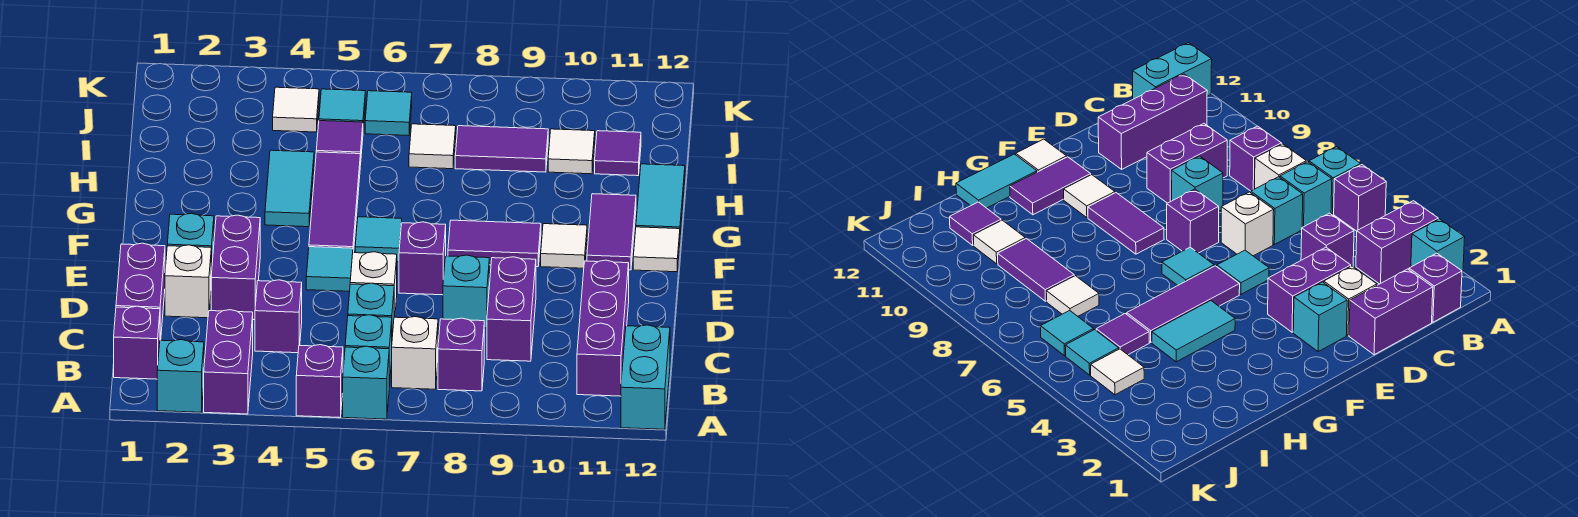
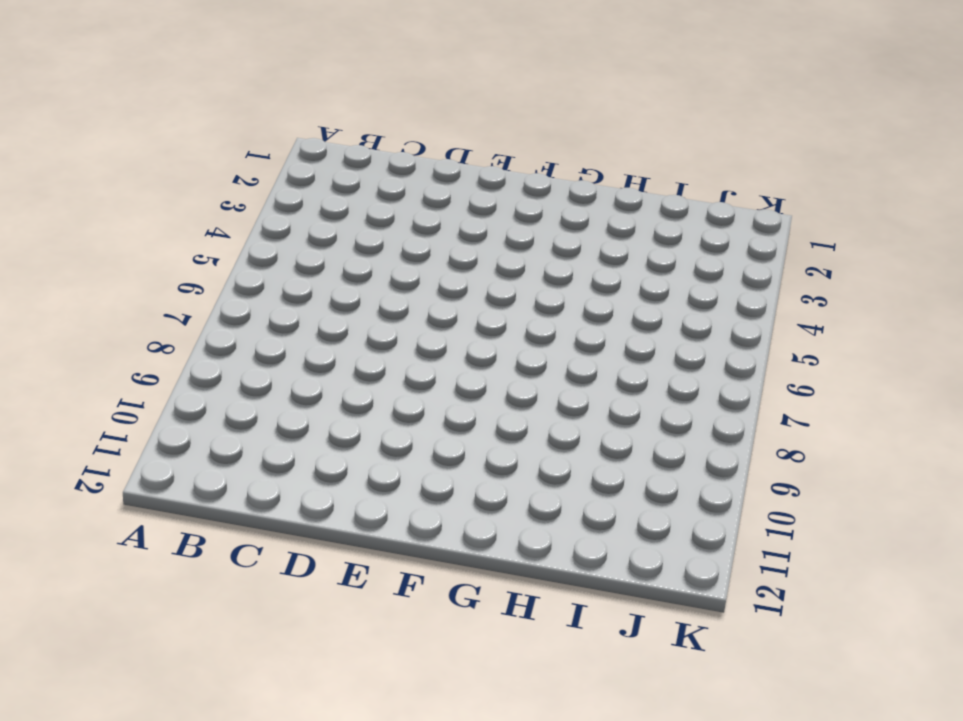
none -> cyan brick A2 level 1
none -> purple brick A3:B3 level 1
none -> purple brick A5 level 1
none -> cyan brick A6 level 1

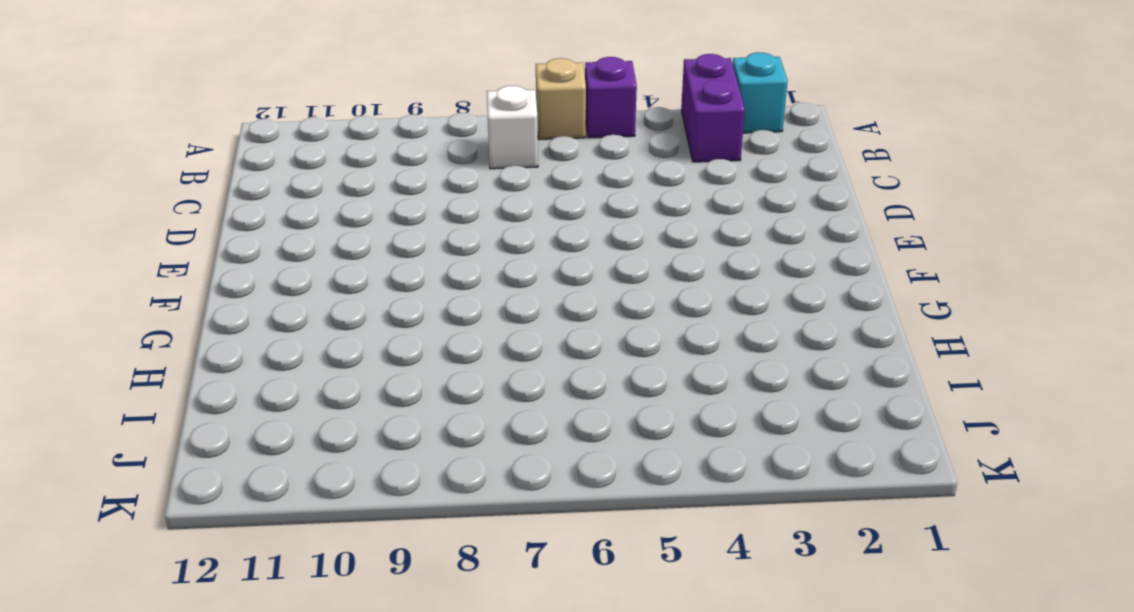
tan brick A6 level 1 -> cyan brick A6 level 1
none -> cyan brick A12:B12 level 1
none -> purple brick B1 level 1
none -> cyan brick B6 level 1
none -> purple brick B8 level 1

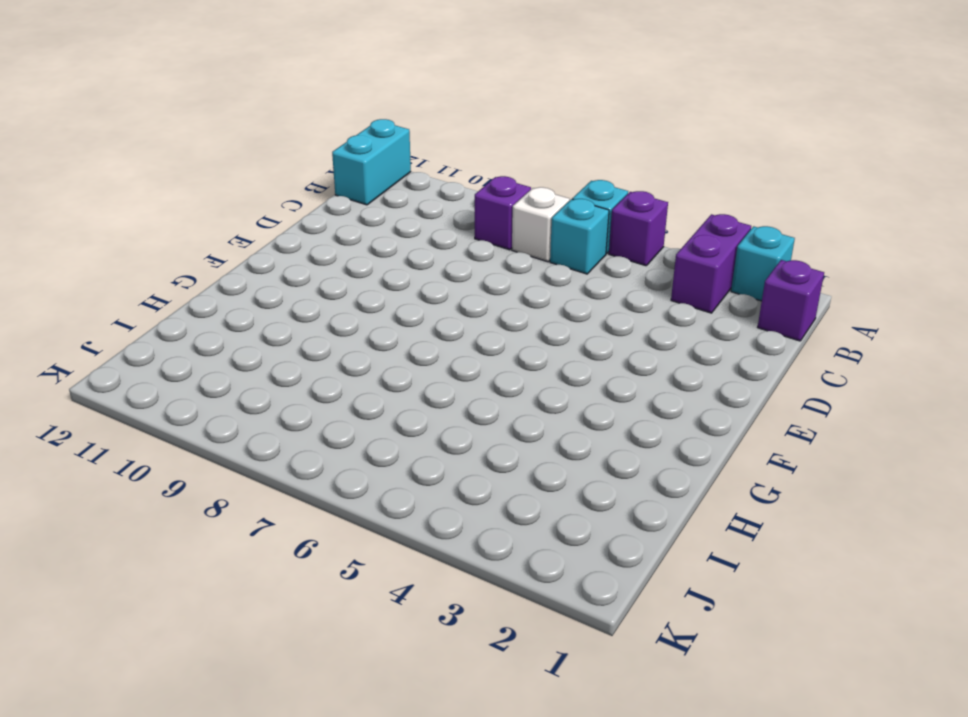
none -> purple brick B11:D11 level 1
none -> purple brick C1:D1 level 1
none -> purple brick C4 level 1
none -> cyan brick C6 level 1

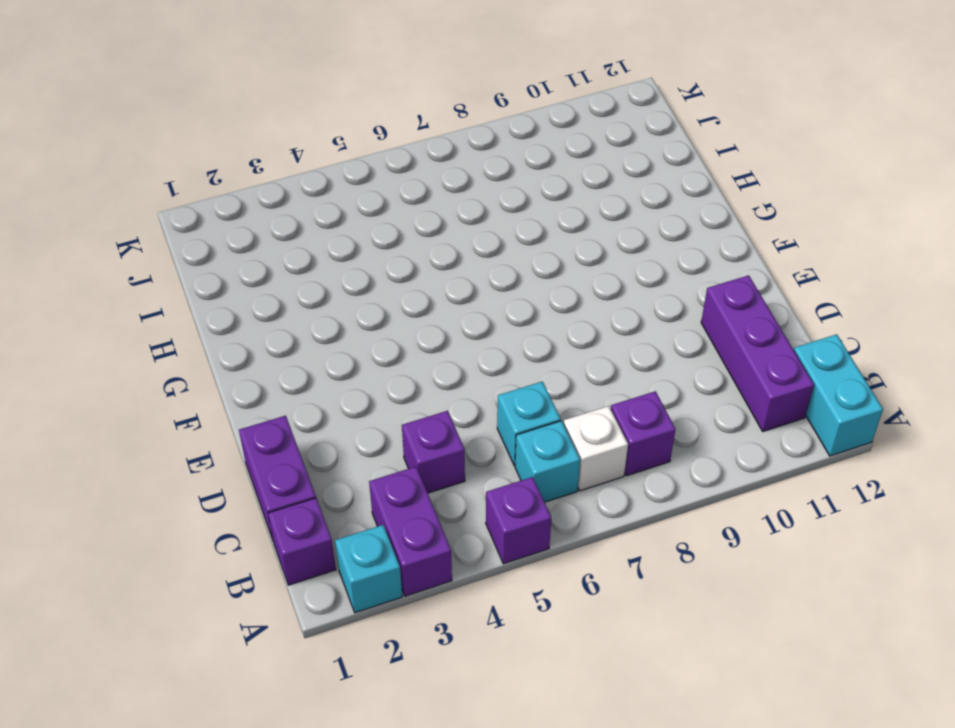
none -> cyan brick A6 level 1
none -> purple brick C9:D9 level 1
none -> white brick D2 level 1
none -> purple brick D3:E3 level 1

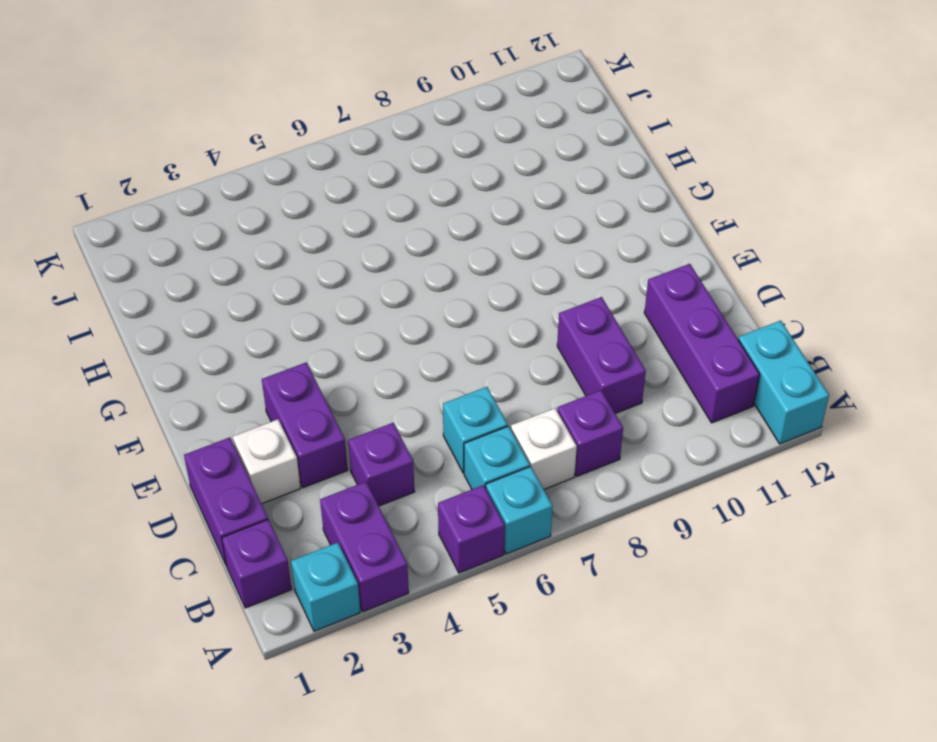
none -> white brick D6 level 1
none -> cyan brick D8 level 1
none -> cyan brick E2 level 1
none -> cyan tile E5 level 1

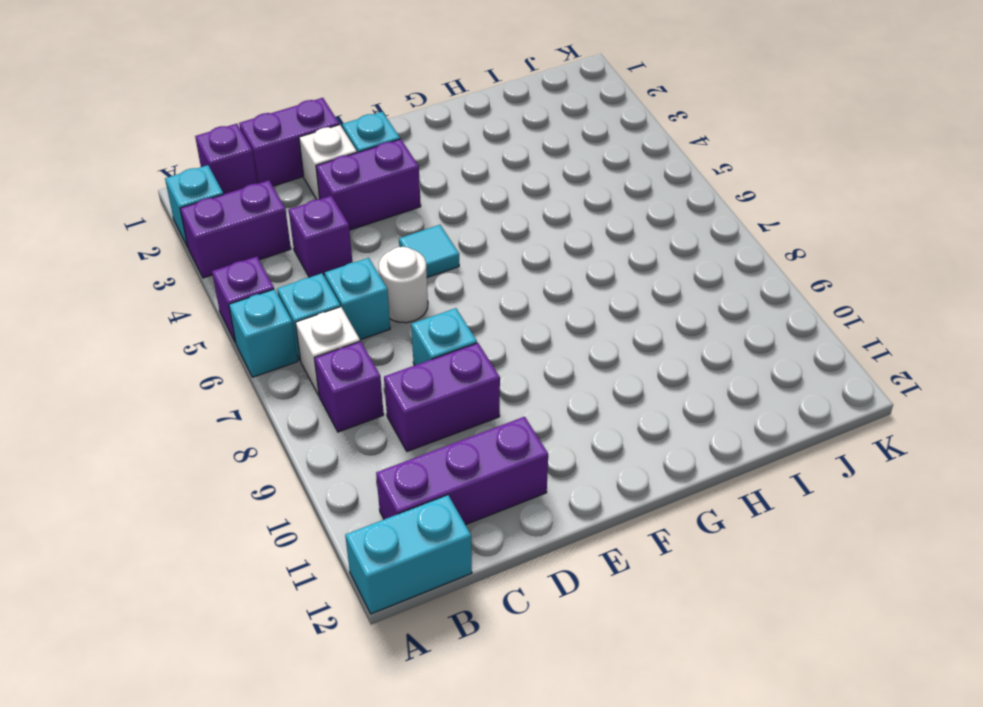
white round brick D6 level 1 -> white brick D6 level 1
none -> purple brick E7 level 1
none -> purple tile F5:H5 level 1
none -> cyan tile F6 level 1
none -> purple tile F8:F9 level 1

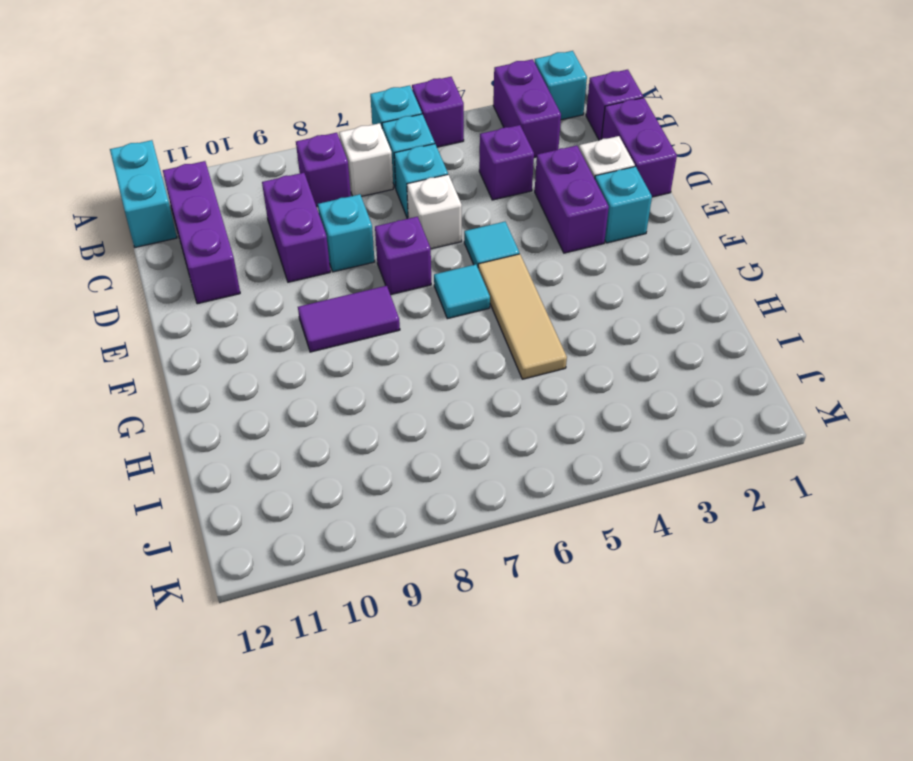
tan tile F5:H5 level 1 -> purple tile F5:H5 level 1
none -> white tile F10 level 1
none -> purple tile F11:G11 level 1
none -> white tile F12 level 1
none -> cyan tile G4:H4 level 1

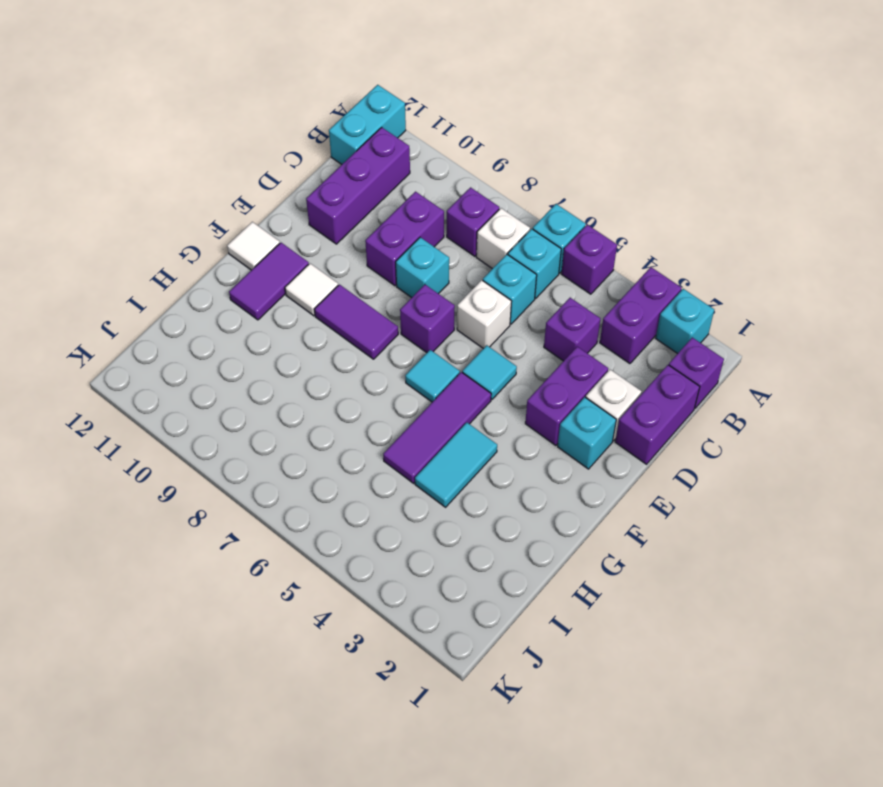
none -> cyan tile G12:H12 level 1
none -> purple tile I5 level 1
none -> white tile I7 level 1
none -> purple tile I8:I9 level 1

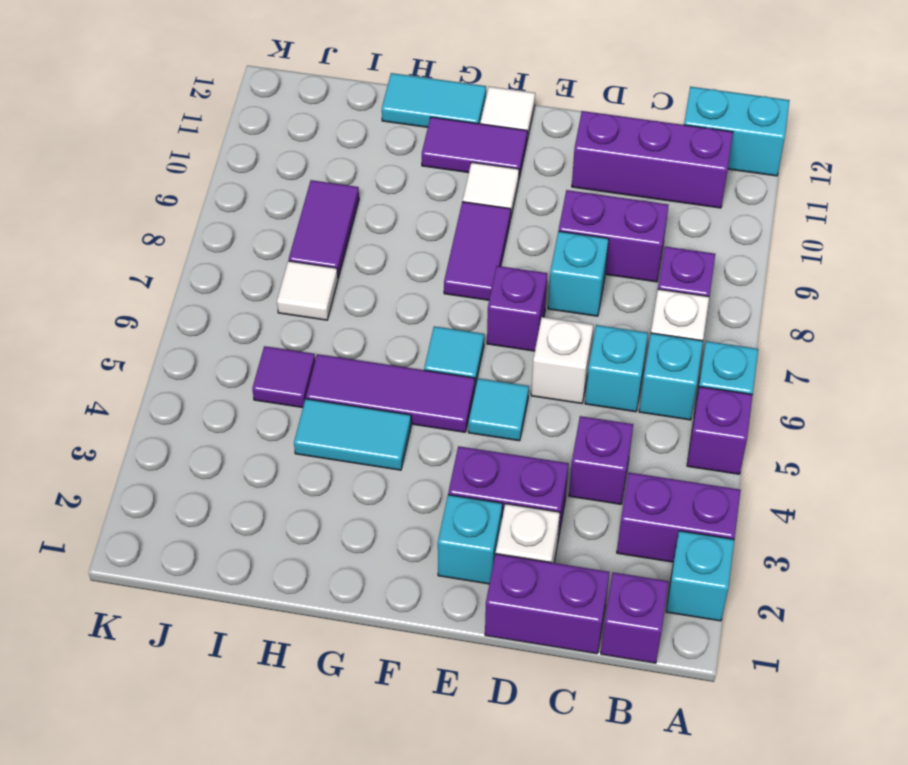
none -> white tile I10 level 1
none -> purple tile I11 level 1
none -> white tile J4 level 1
none -> cyan tile J5 level 1

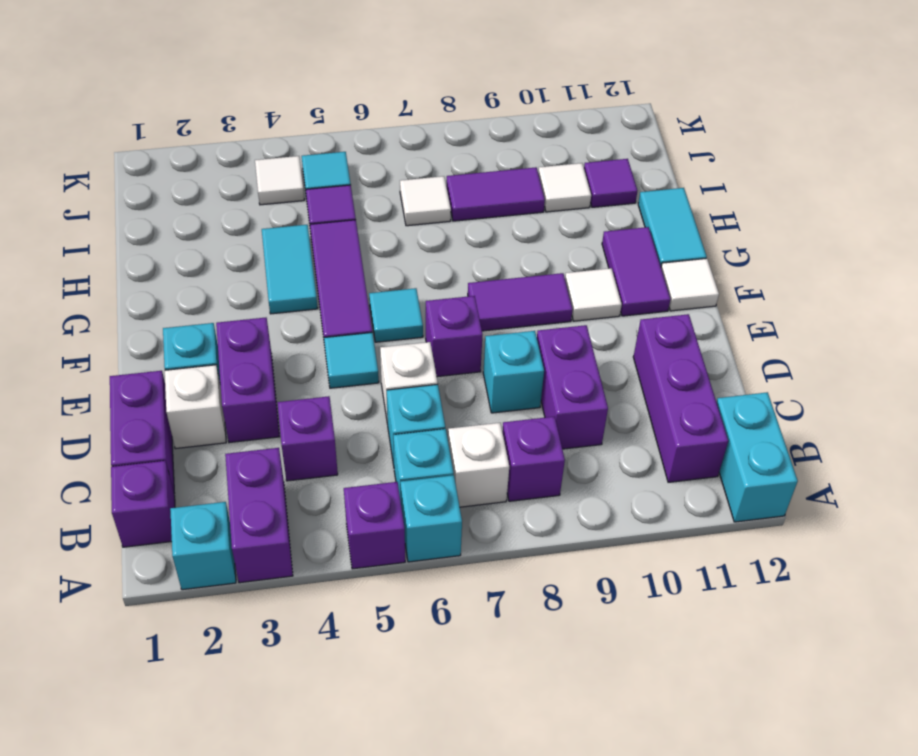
none -> cyan tile J6 level 1

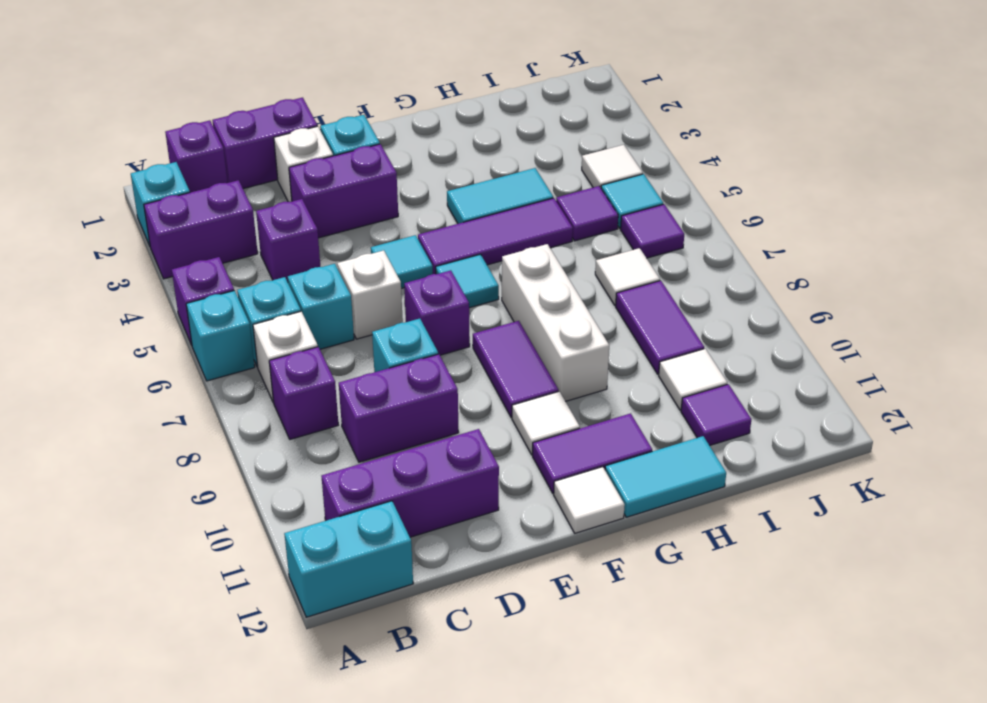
white brick G7:G9 level 1 -> none
purple tile J6 level 1 -> cyan tile J6 level 1

